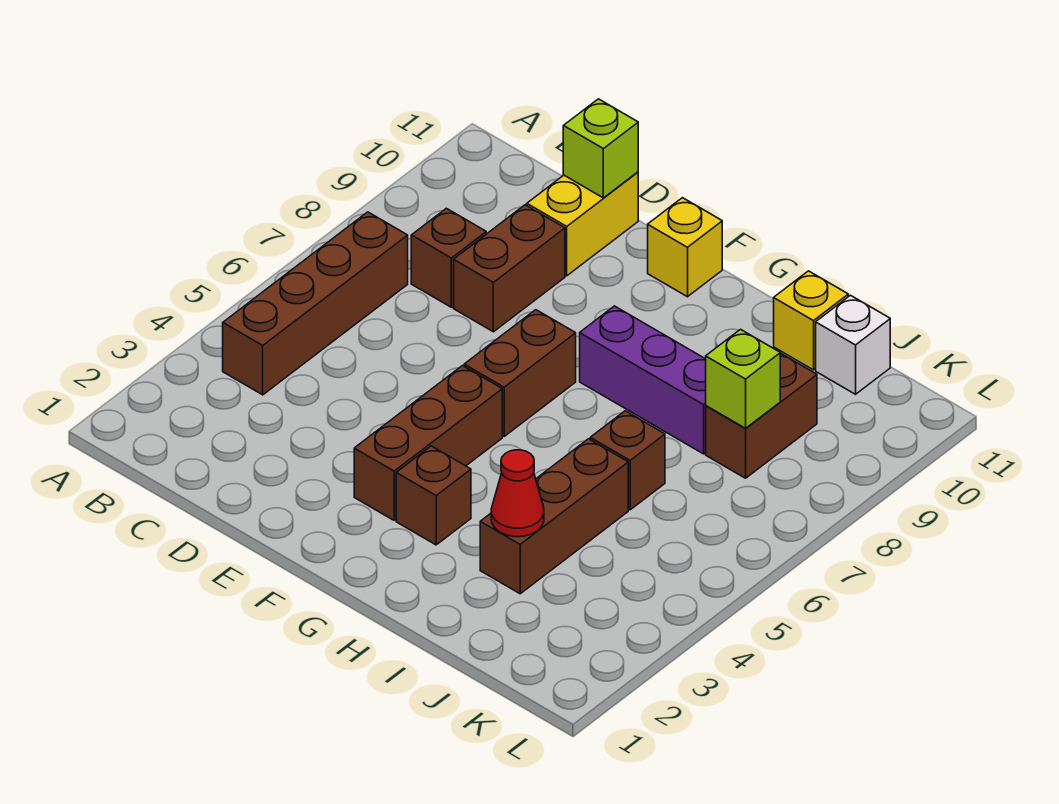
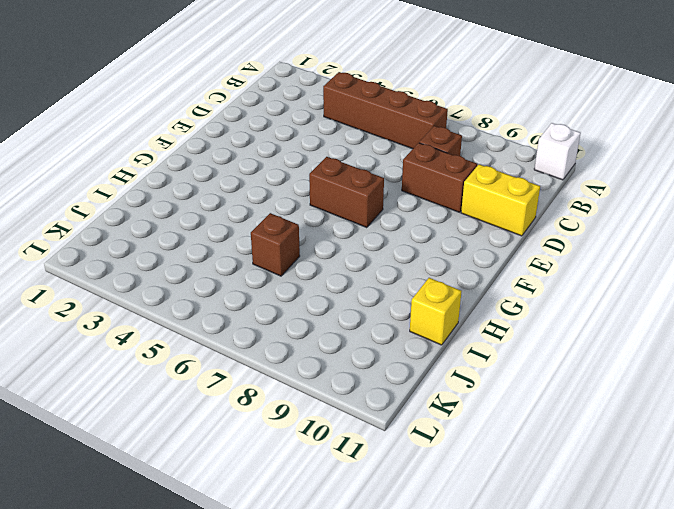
white brick A11 level 1 -> white brick J11 level 1
none -> brown brick F3:F5 level 1
none -> yellow brick F11 level 1
none -> brown brick G3 level 1

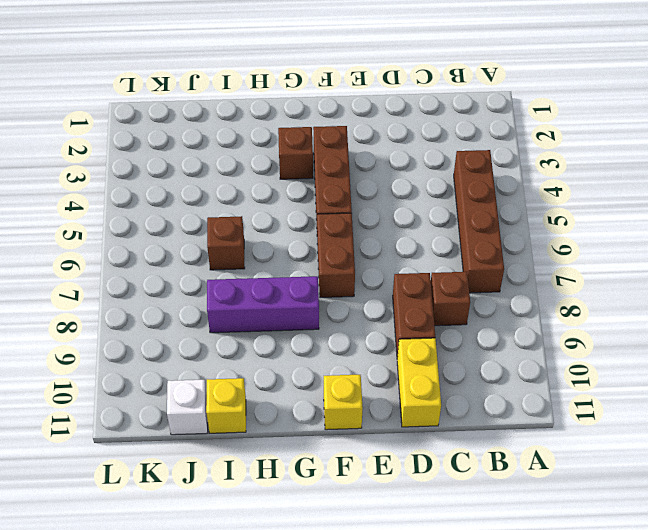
none -> brown brick I3:I5 level 1
none -> brown brick J8:J9 level 1
none -> lime brick D11 level 2

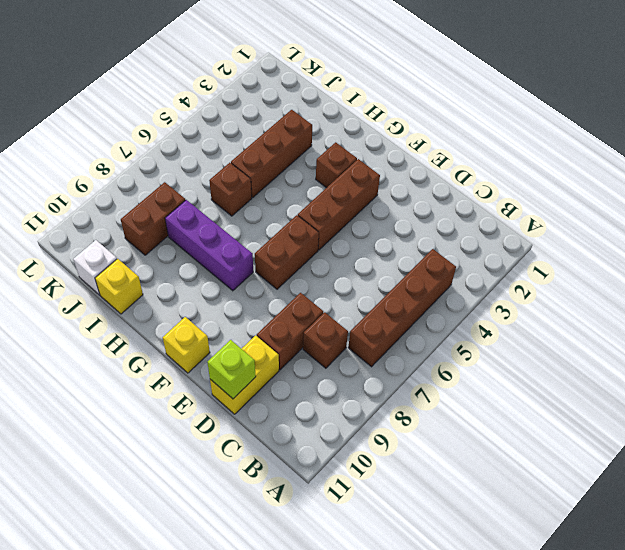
none -> red cone I3 level 2
none -> lime brick J8 level 2

